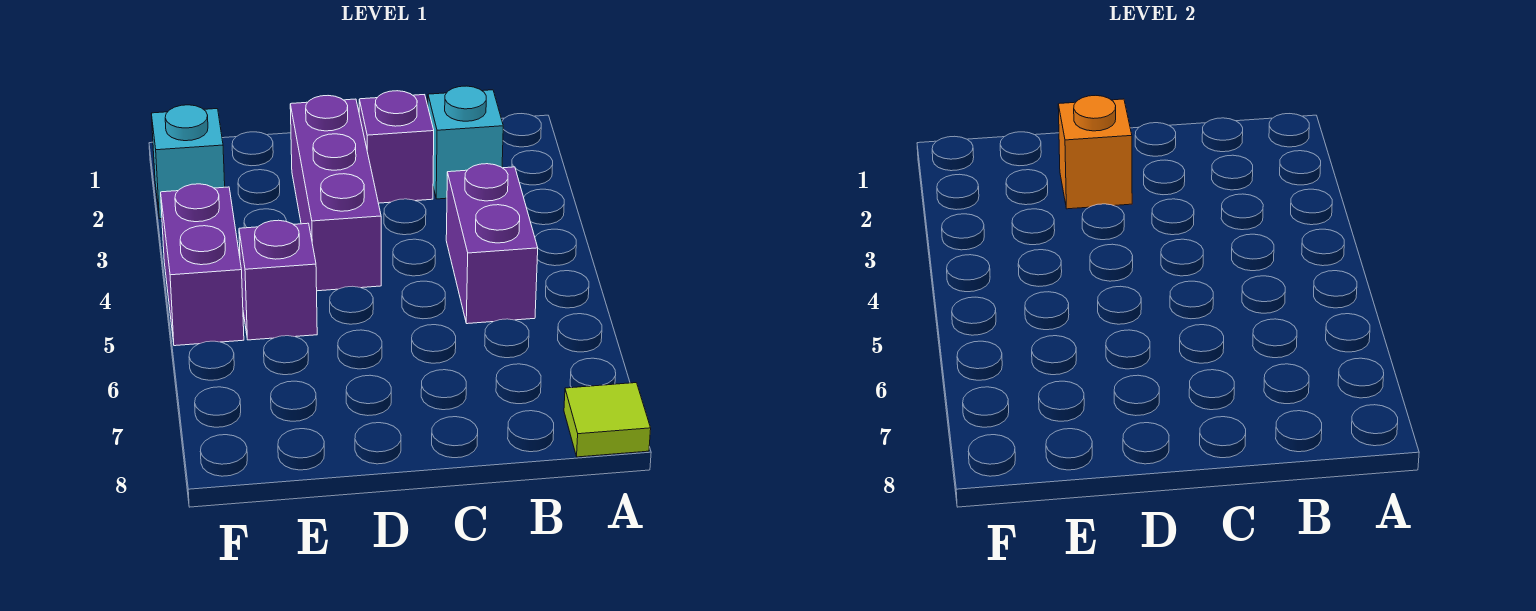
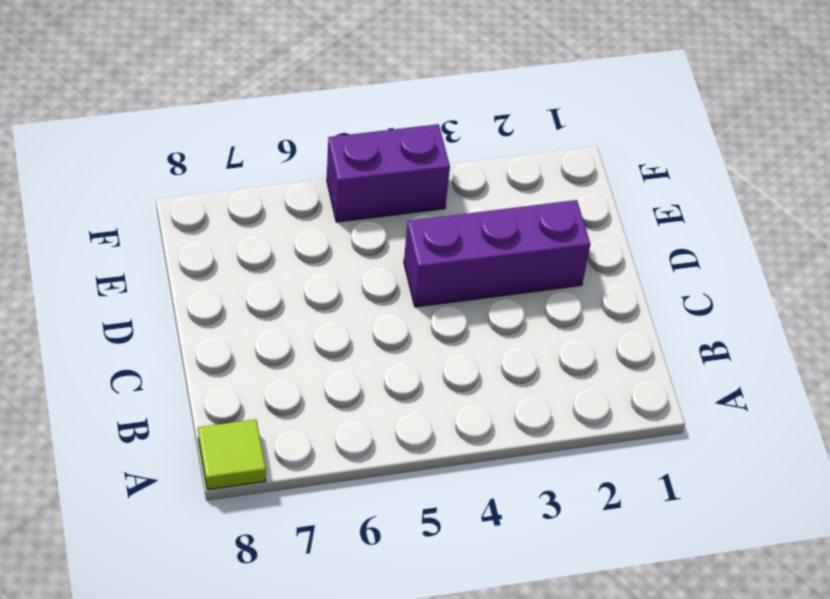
none -> cyan brick B2 level 1
none -> purple brick B4:B5 level 1

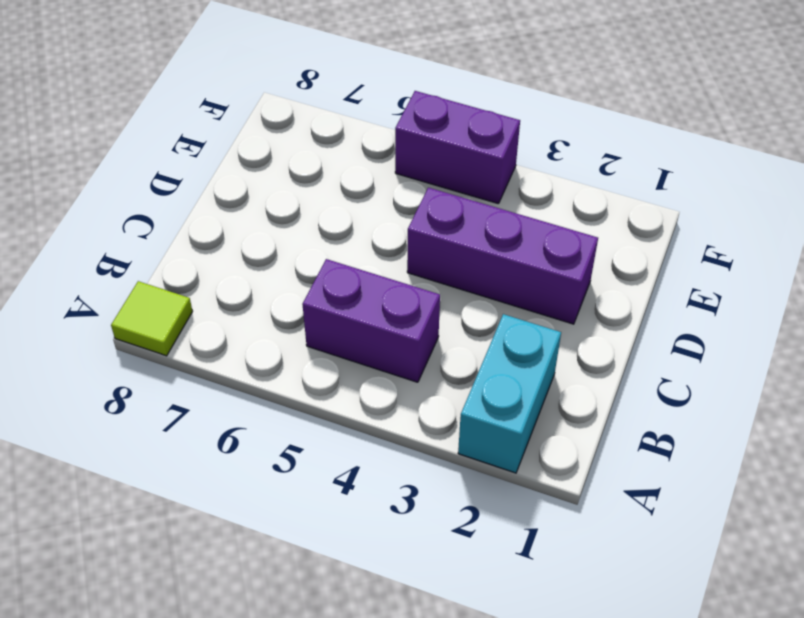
cyan brick A2:B2 level 1 -> cyan brick B2 level 1
none -> purple brick C2 level 1
none -> purple brick E5 level 1

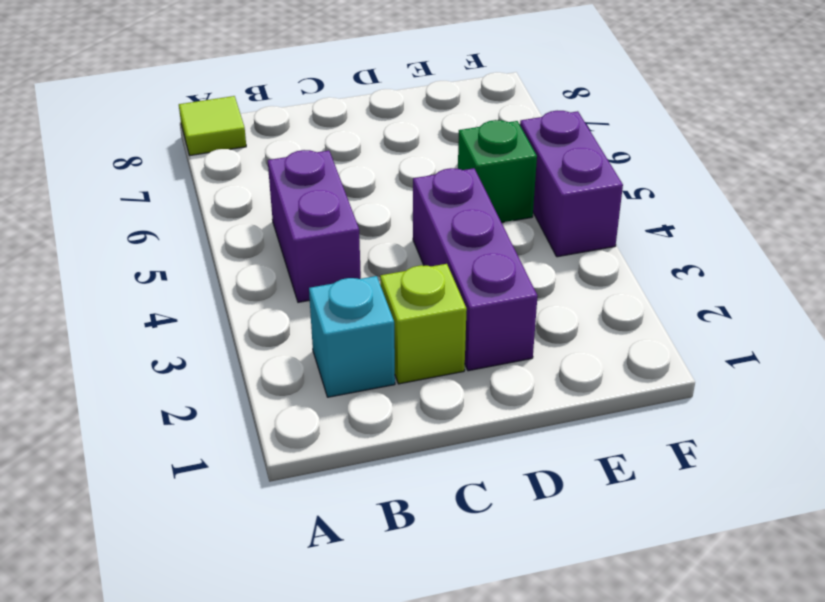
lime brick C2 level 1 -> purple brick C2 level 1
green brick E5 level 1 -> purple brick E5 level 1
none -> cyan brick F2 level 1
none -> orange brick D2 level 2

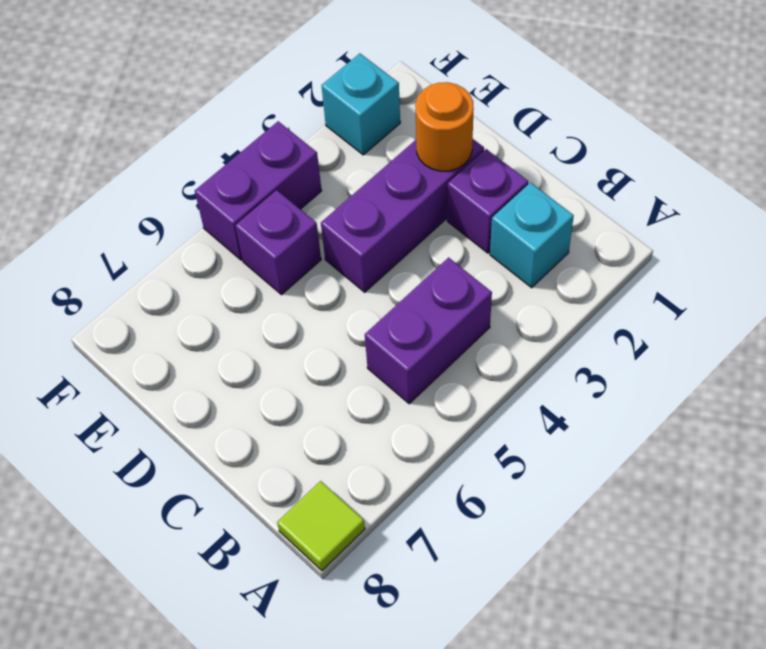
orange round brick D2 level 2 -> orange brick D2 level 2

